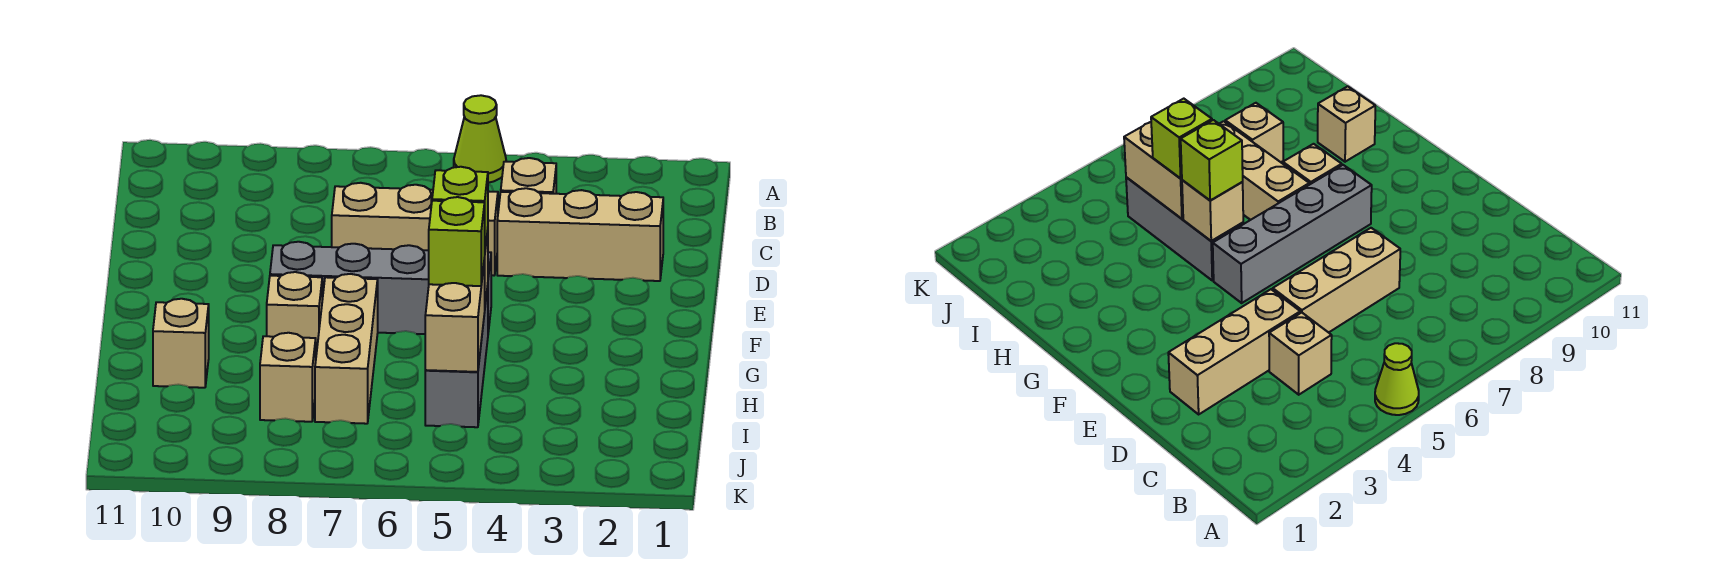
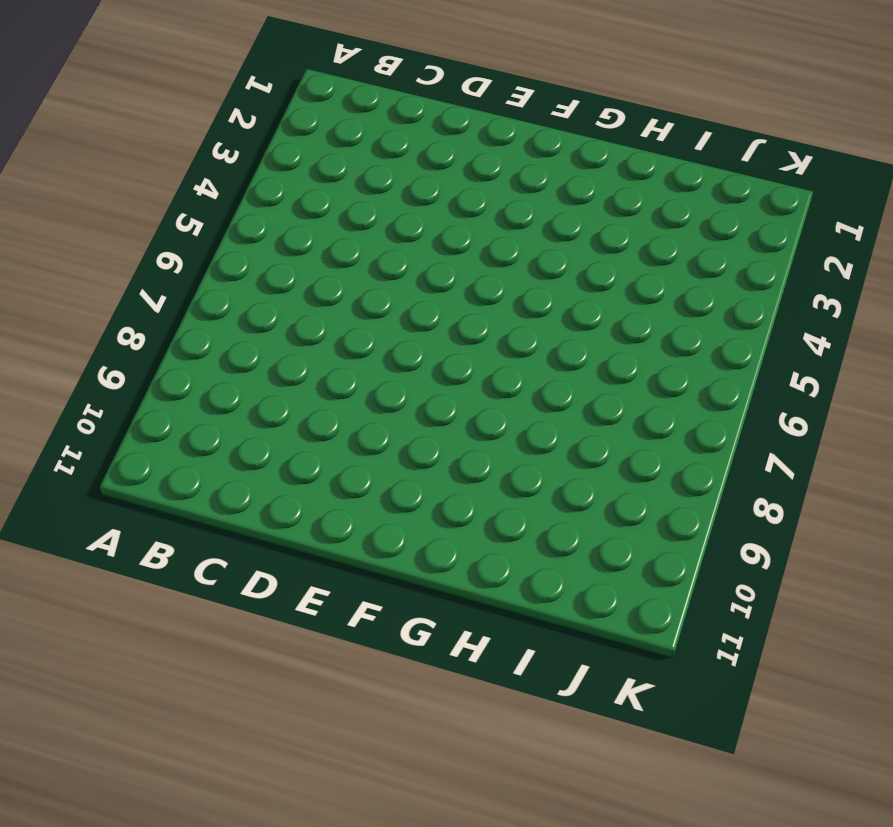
none -> lime cone A5 level 1
none -> tan brick C4 level 1
none -> tan brick D2:D4 level 1

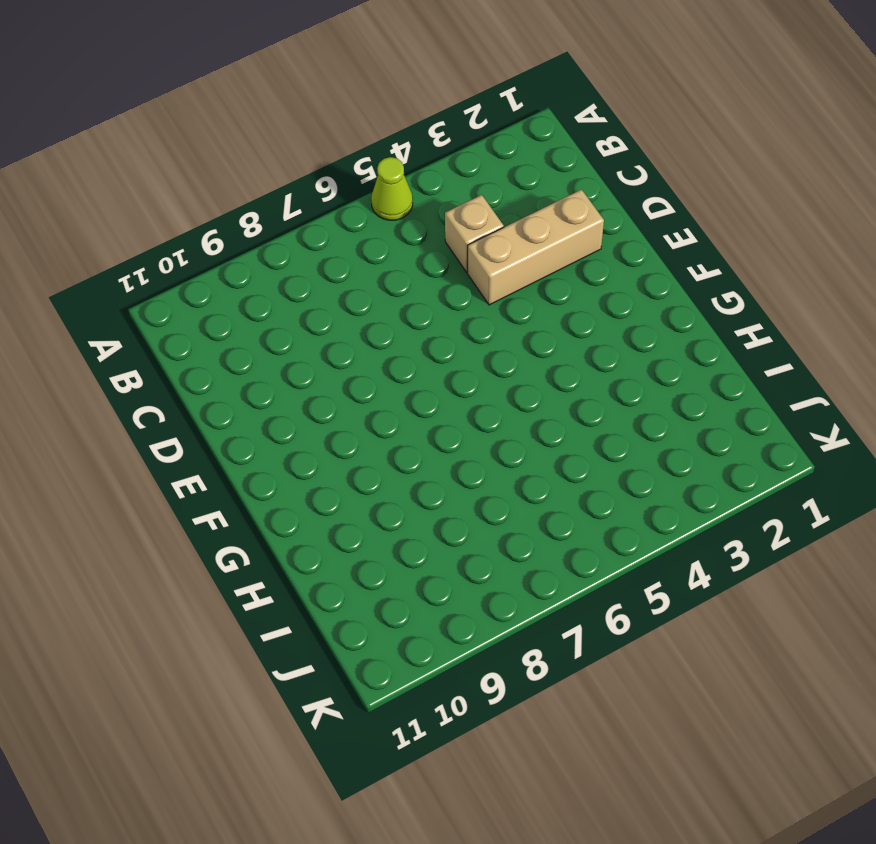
none -> tan brick D5:D7 level 1
none -> grey brick F5:F8 level 1
none -> grey brick G5:I5 level 1

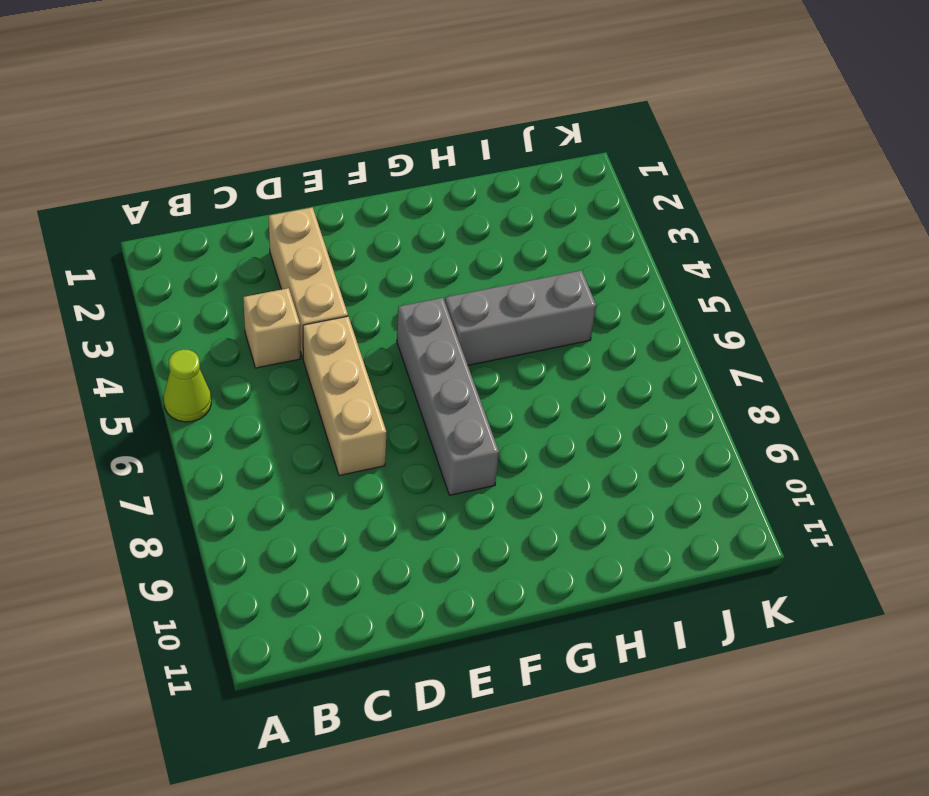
none -> tan brick G7:I7 level 1
none -> tan brick G8 level 1
none -> tan brick H10 level 1

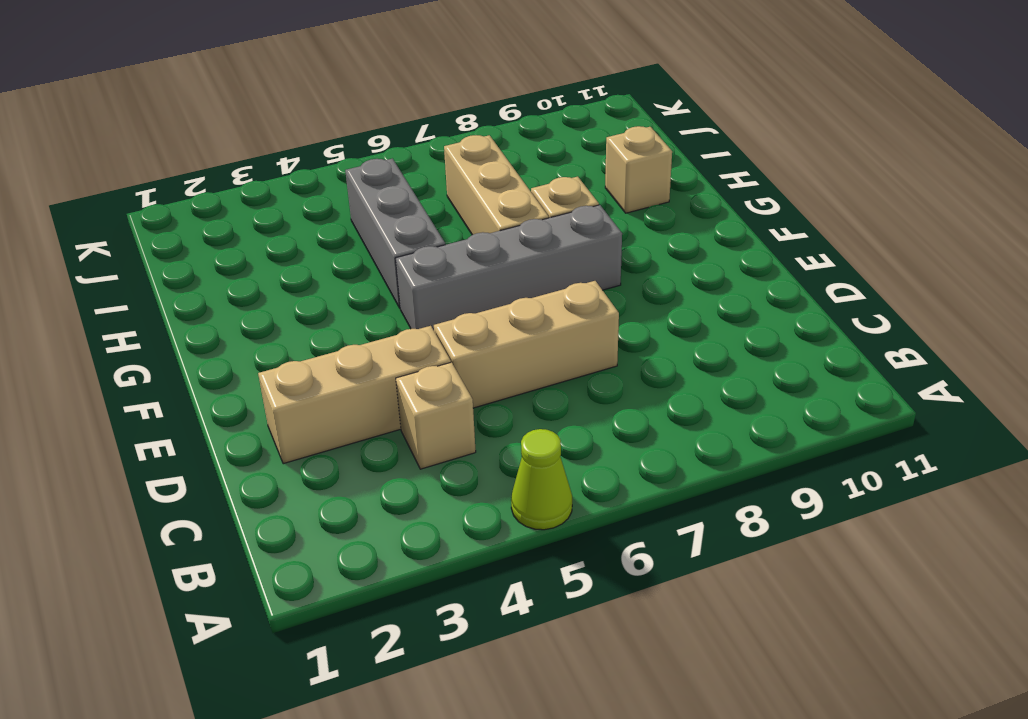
none -> tan brick I8 level 1
none -> tan brick G5 level 2
none -> tan brick H5:I5 level 2

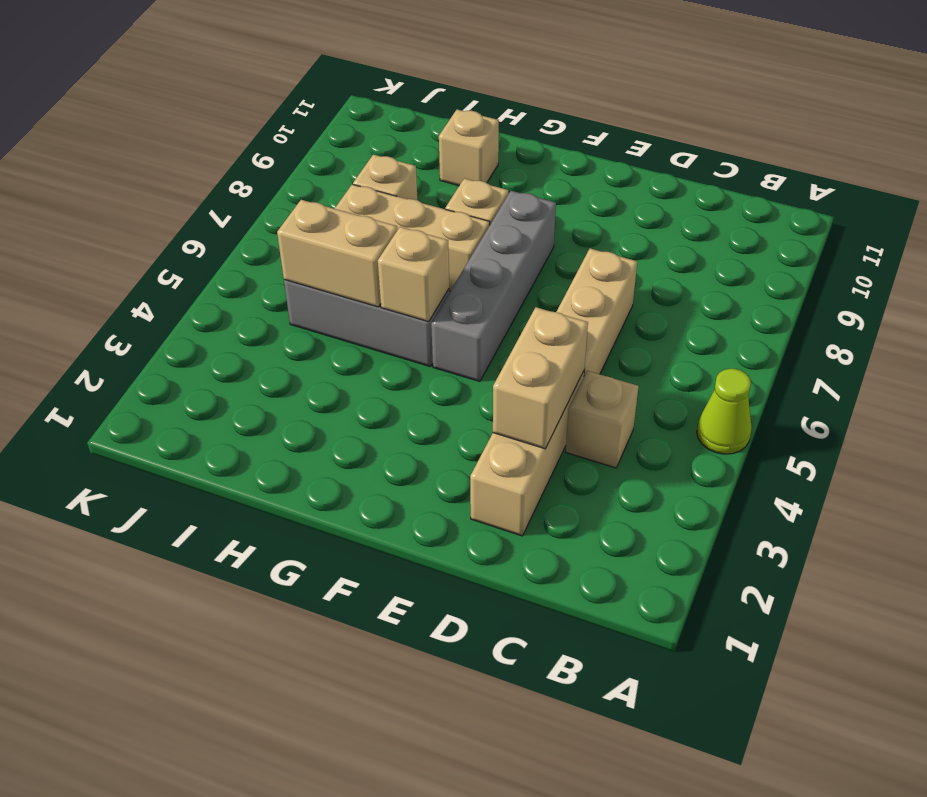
tan brick D3:D4 level 2 -> none
none -> lime brick G5 level 3
none -> lime brick H5 level 3

